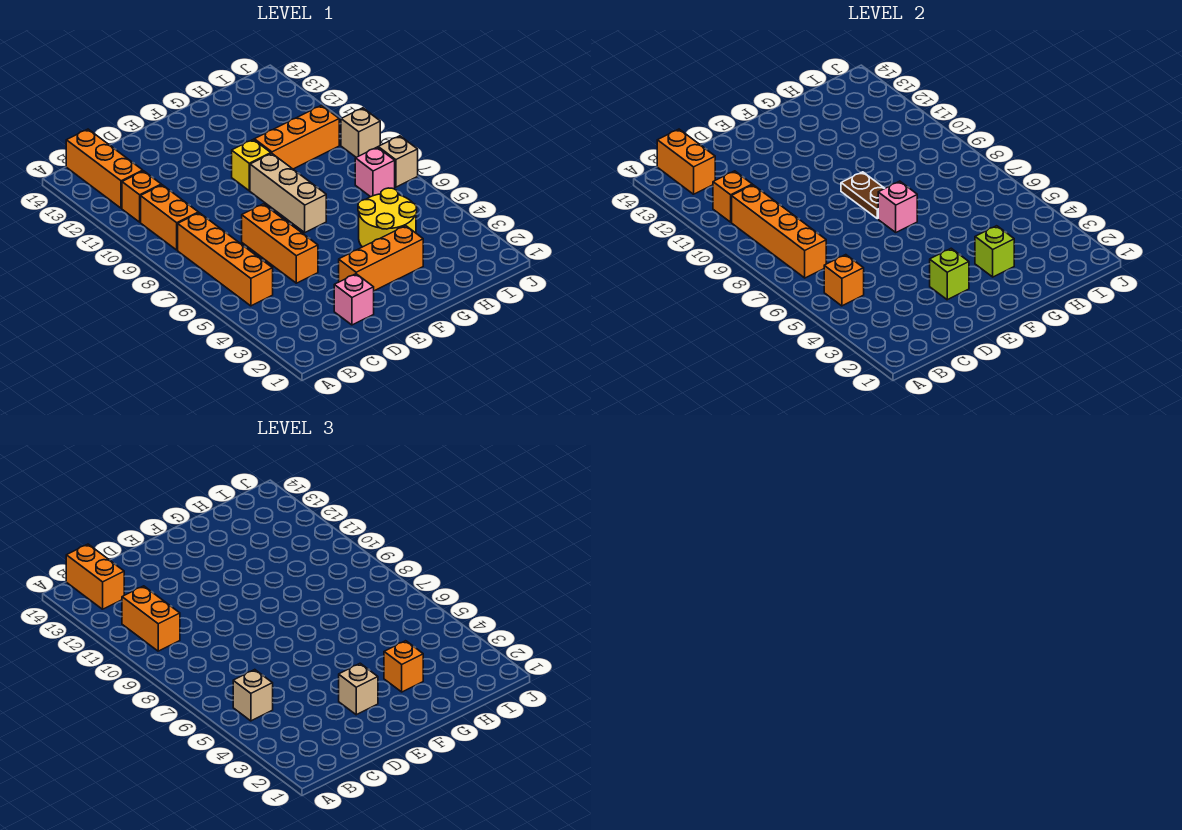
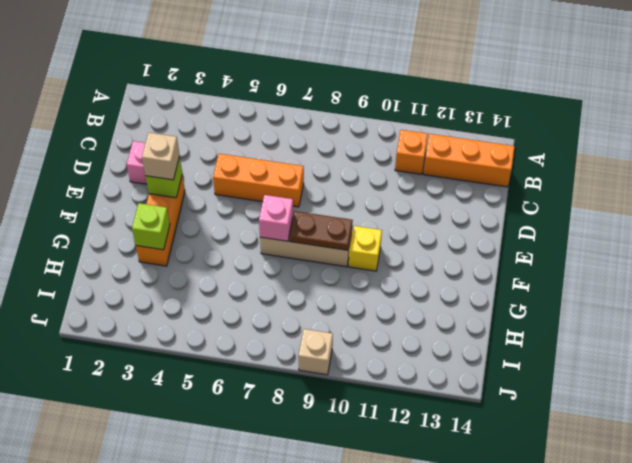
none -> orange brick B5:B8 level 1
none -> orange brick B9:B10 level 1
none -> yellow round brick G4:H5 level 1

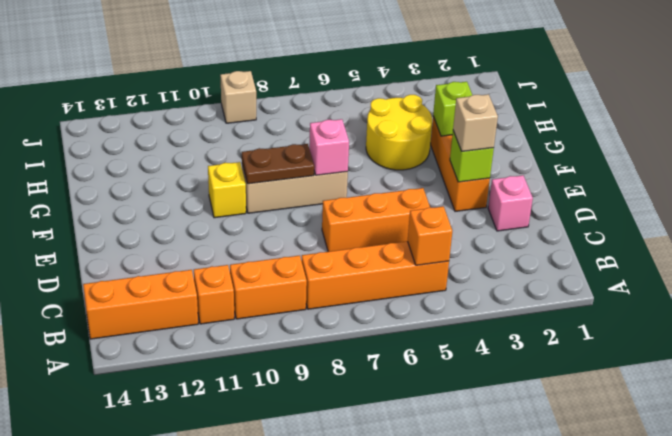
none -> orange brick G10:I10 level 1
none -> pink brick I7 level 1
none -> tan brick J7 level 1

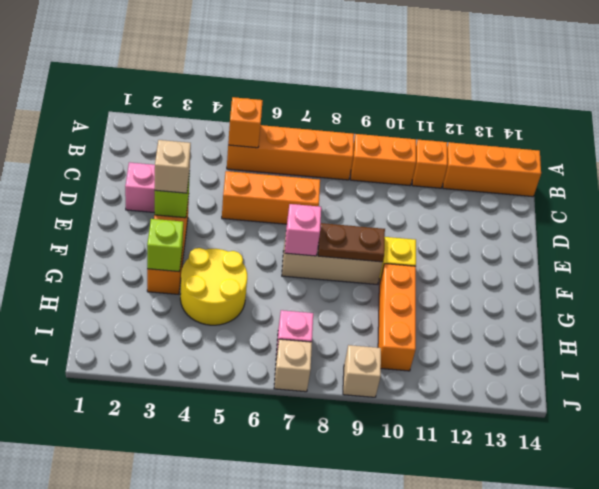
none -> orange brick B7:B10 level 2
none -> orange brick B11 level 2
none -> orange brick B13:B14 level 2

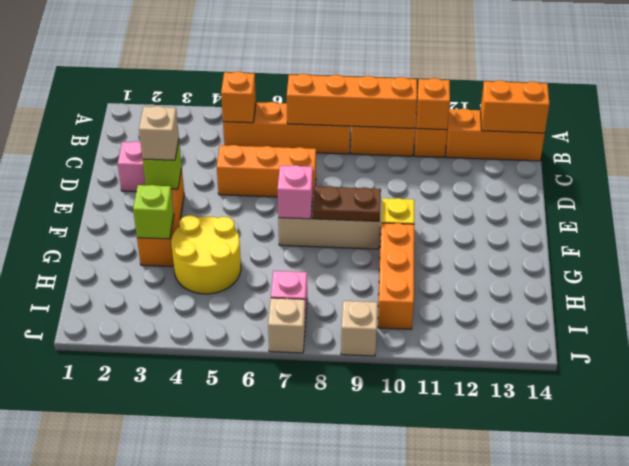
none -> tan brick B5 level 3
none -> orange brick B10:B11 level 3
none -> orange brick B13:B14 level 3

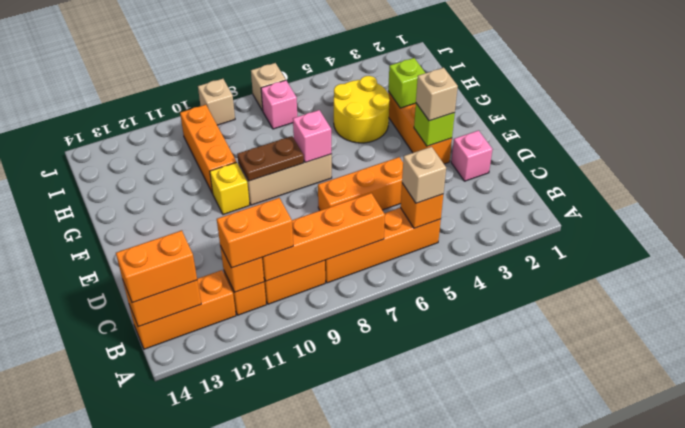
none -> orange brick G3 level 3

